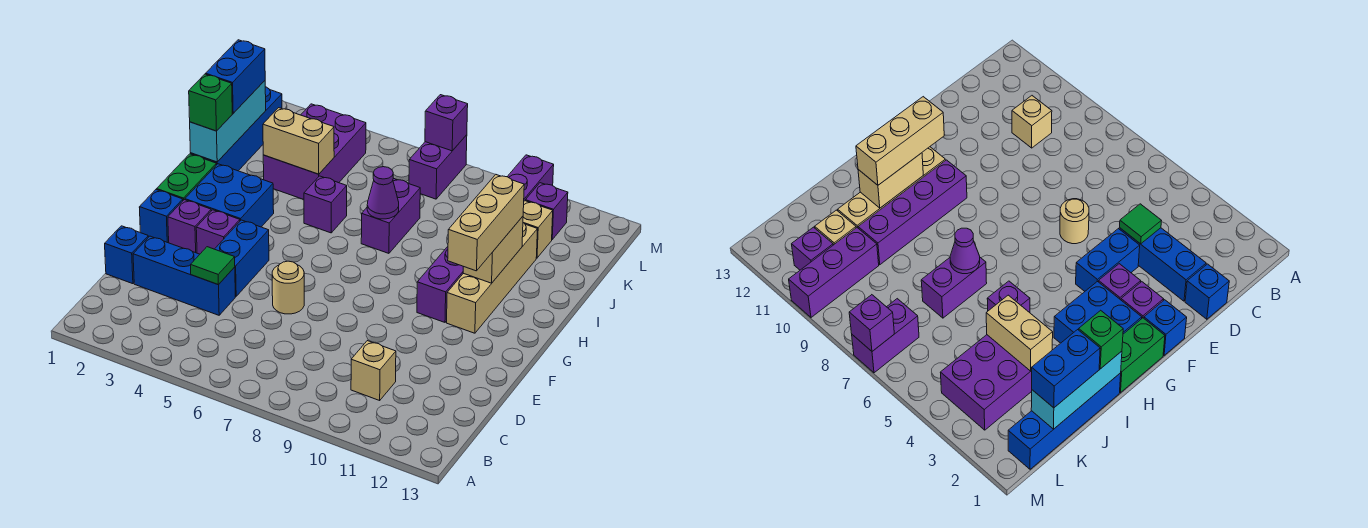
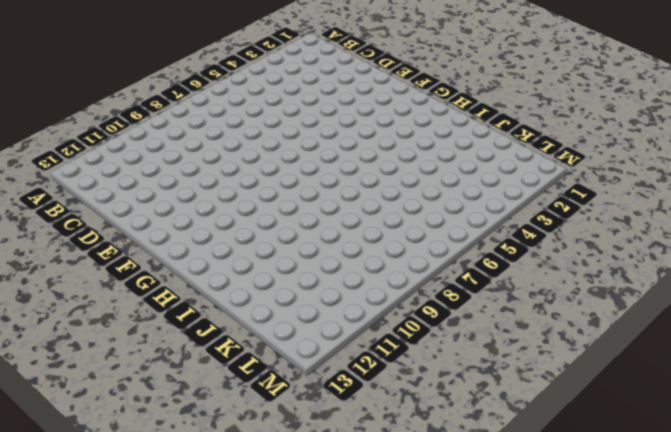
none -> tan brick C10 level 1
none -> blue brick D1 level 1
none -> blue brick D2:D4 level 1

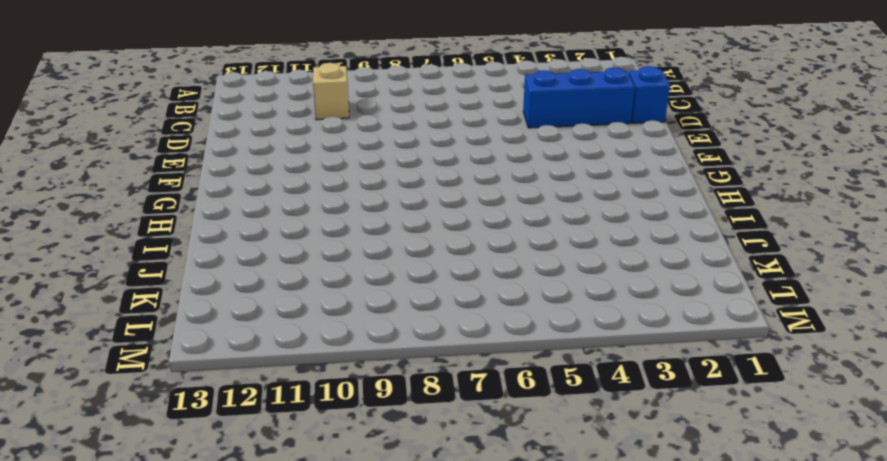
none -> blue brick E4:F4 level 1
none -> tan round brick E6 level 1
none -> blue brick F1 level 1

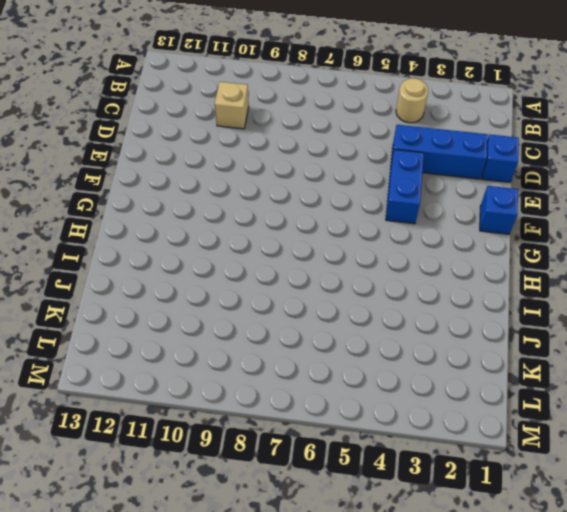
tan round brick B4 level 1 -> tan round brick E6 level 1
none -> purple brick F2 level 1
none -> purple brick F3 level 1
none -> green brick G1:H1 level 1

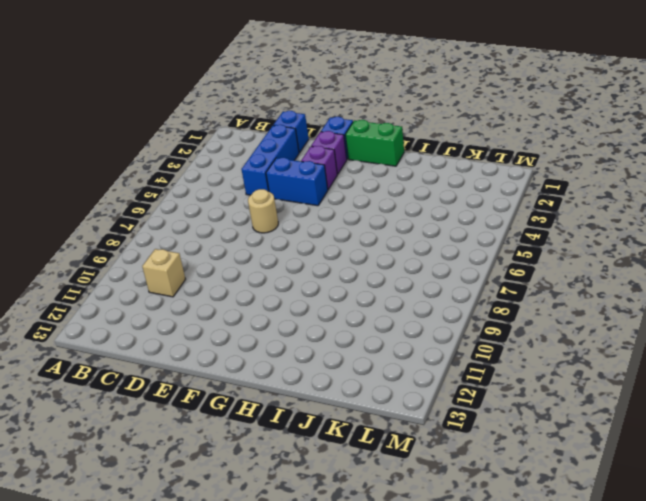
none -> blue brick G2:H3 level 1
none -> purple brick G10:J10 level 1
none -> tan brick G11:J11 level 1

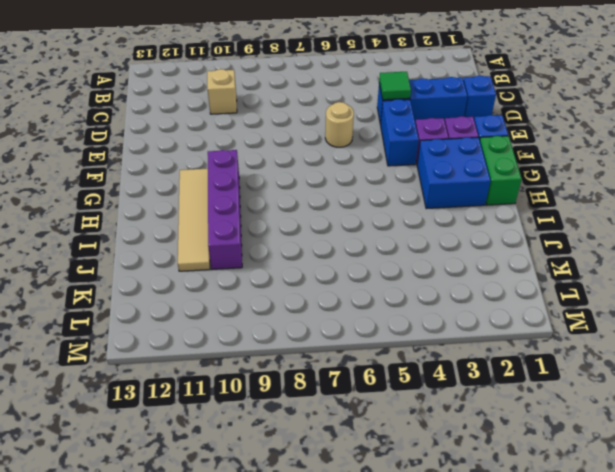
tan tile G11:J11 level 1 -> tan brick G11:J11 level 1
none -> blue brick I1:L1 level 1
none -> purple brick I5 level 1
none -> purple brick I7:J7 level 1

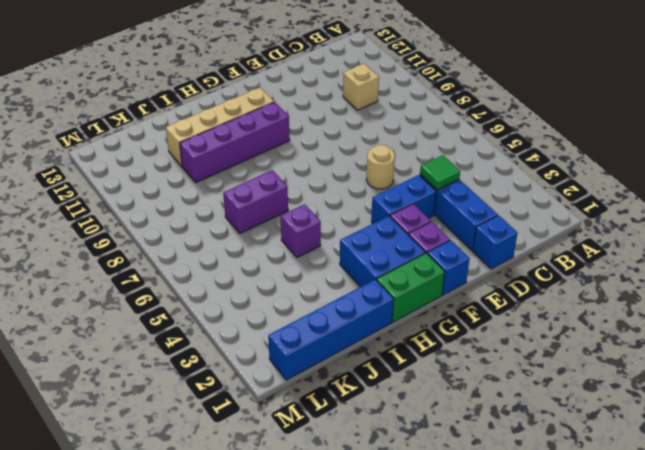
none -> purple brick J3:L4 level 1
none -> purple brick K10:M10 level 1
none -> tan brick K11 level 1

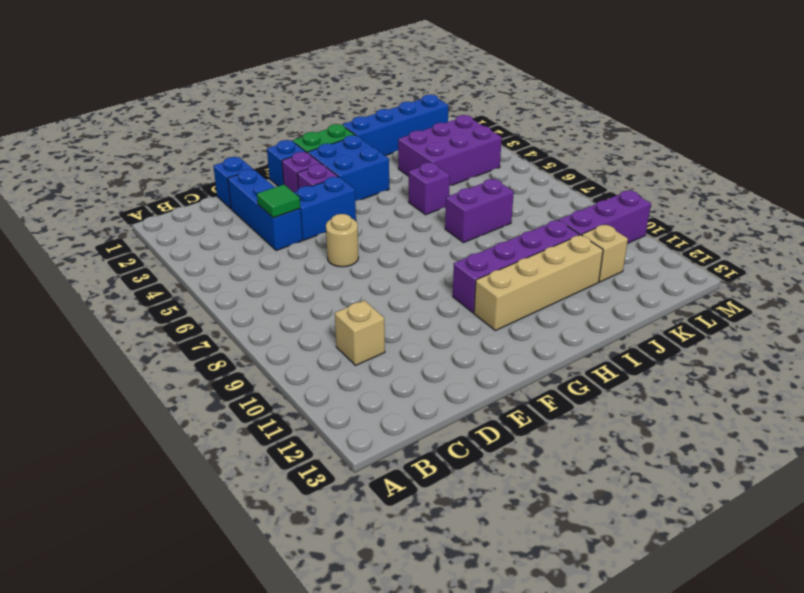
none -> purple brick L7:M7 level 1
none -> purple brick L11 level 1
none -> tan brick H11:I11 level 2

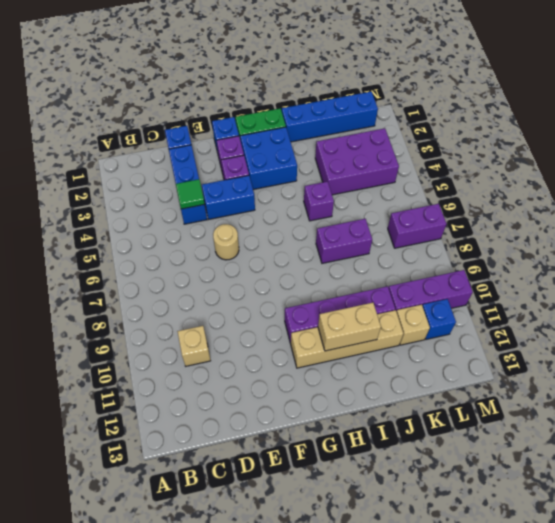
blue brick L11 level 1 -> purple brick L11 level 1
none -> cyan brick I1:K1 level 2
none -> purple cone I7 level 2
none -> tan brick J3:J4 level 2

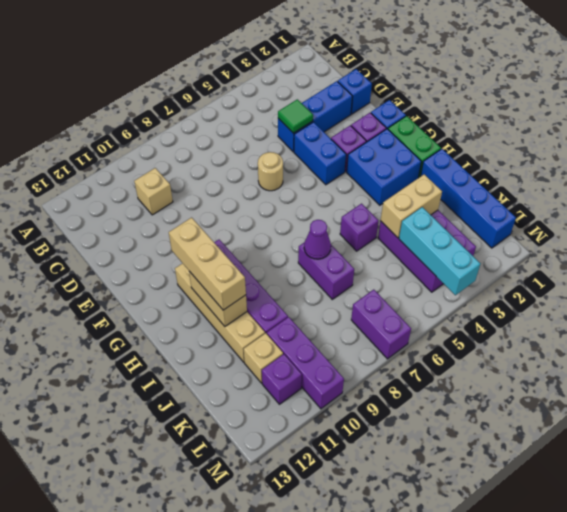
cyan brick K4:M4 level 2 -> cyan brick I1:K1 level 2
none -> purple brick M7 level 2
none -> green brick I1 level 3
none -> blue brick J1:K1 level 3

